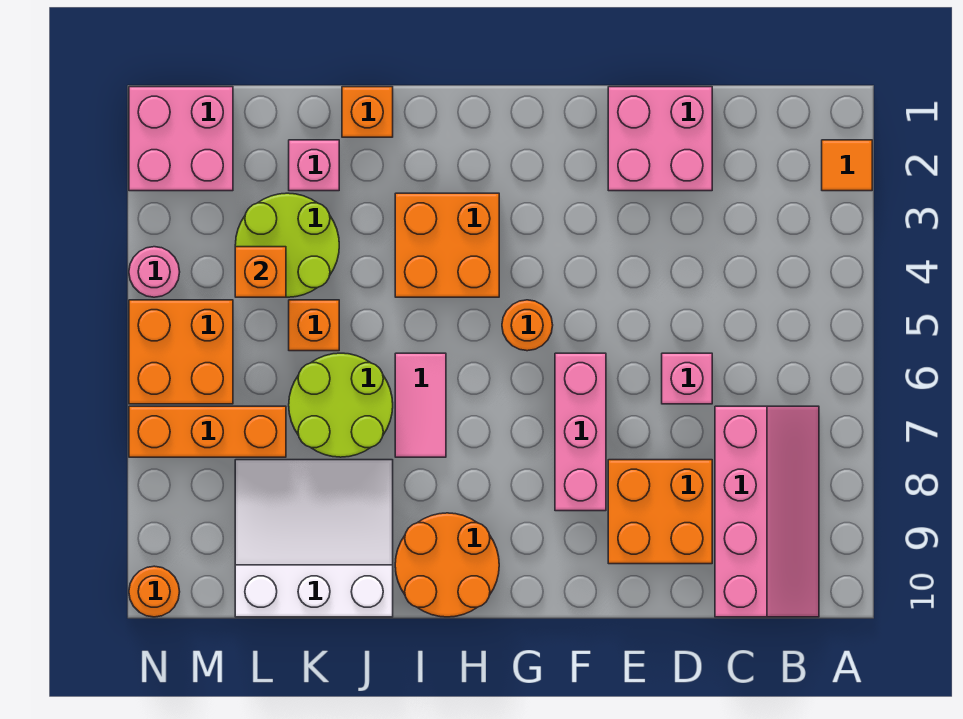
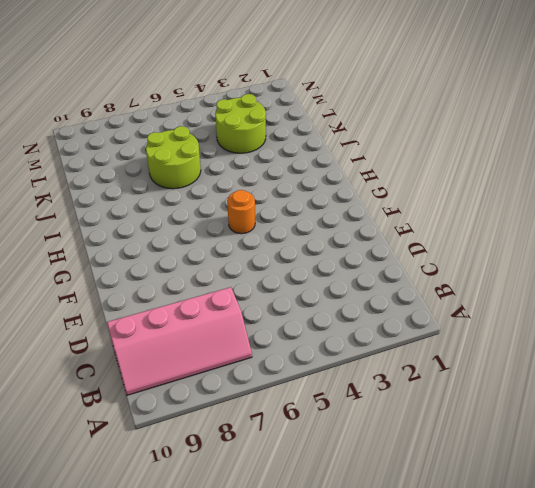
none -> orange tile A2 level 1
none -> pink brick D1:E2 level 1
none -> pink brick D6 level 1

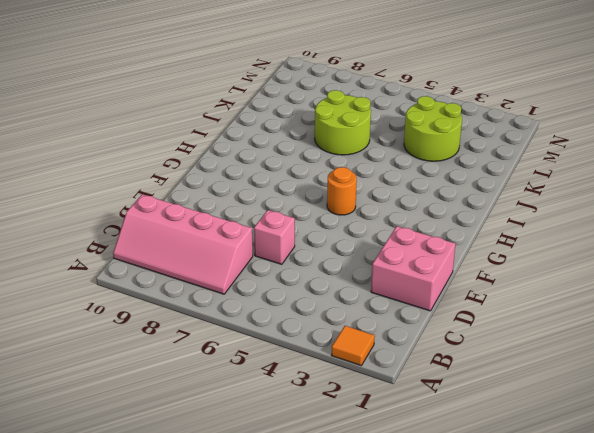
none -> orange brick D8:E9 level 1
none -> pink brick F6:F8 level 1
none -> orange brick H3:I4 level 1

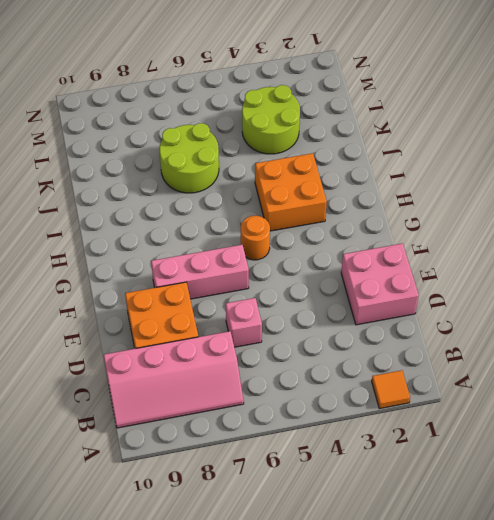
none -> orange round brick H9:I10 level 1
none -> pink tile I6:I7 level 1
none -> orange brick J1 level 1

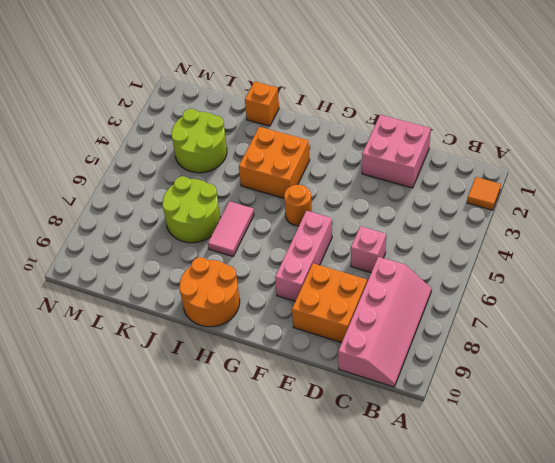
none -> white slope J8:L10 level 1 top 10
none -> pink brick K2 level 1
none -> orange brick K5 level 1

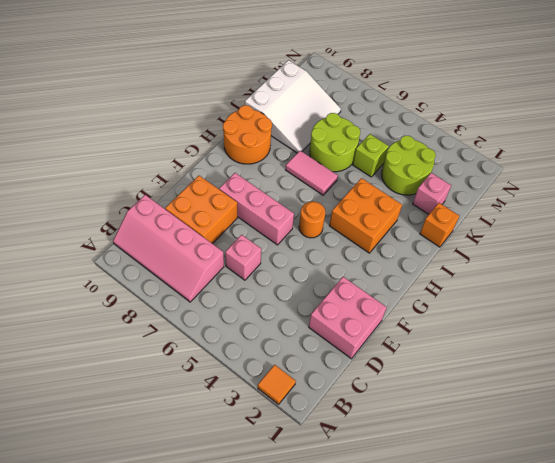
lime brick K5 level 1 -> orange brick K5 level 1
none -> orange brick L7:N7 level 1
none -> pink brick M1:N2 level 1
none -> orange brick M5:N6 level 1

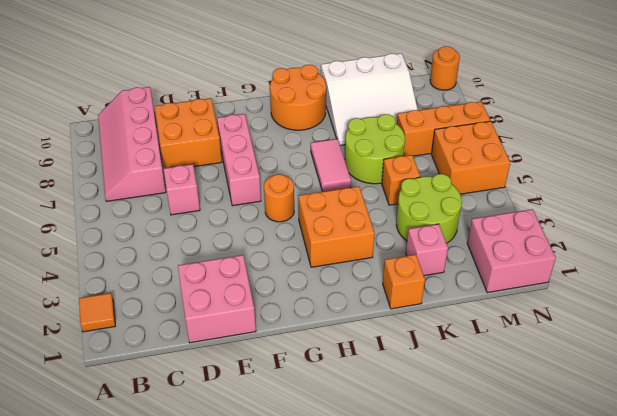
none -> pink round brick N4 level 1
none -> orange brick L4 level 2

